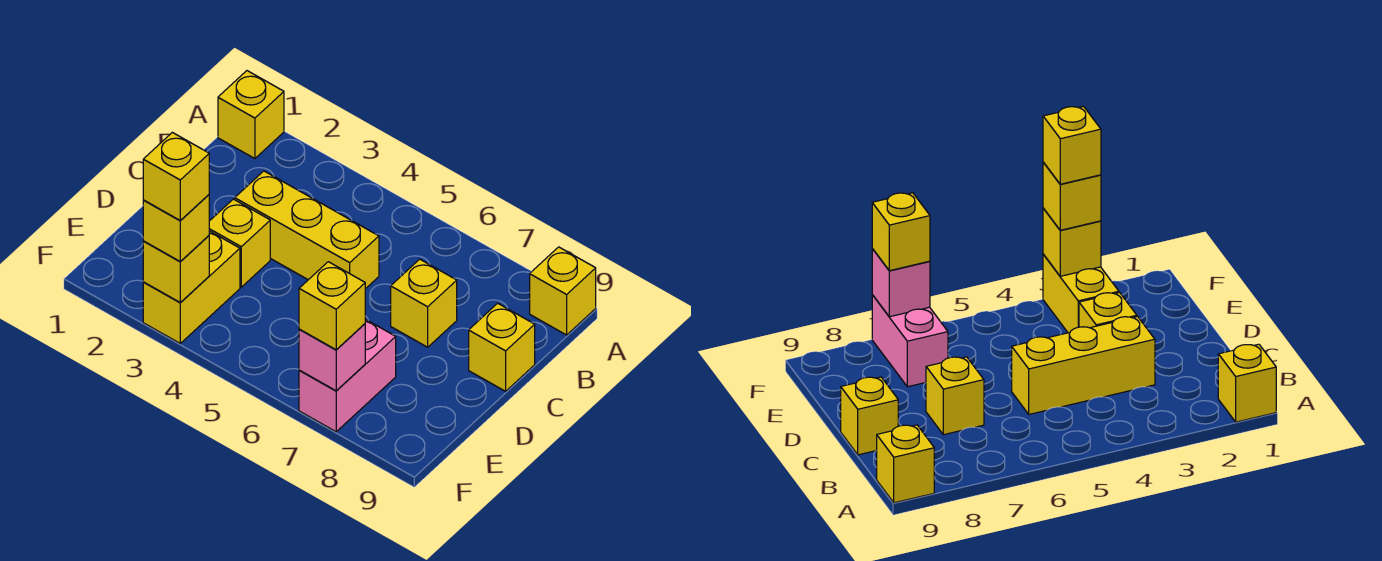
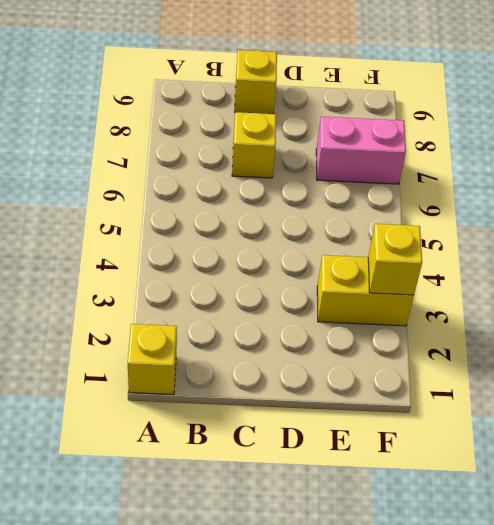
none -> yellow brick A9 level 1
none -> yellow brick C3:C5 level 1
none -> yellow brick D3 level 1

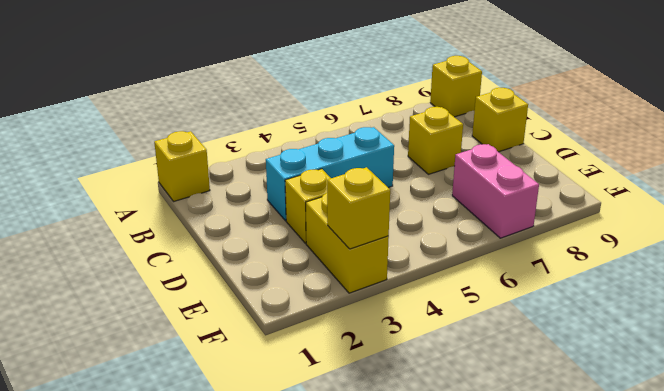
cyan brick C3:C5 level 1 -> yellow brick C3:C5 level 1
none -> pink brick F7 level 2
none -> yellow brick F3 level 3
none -> yellow brick F7 level 3

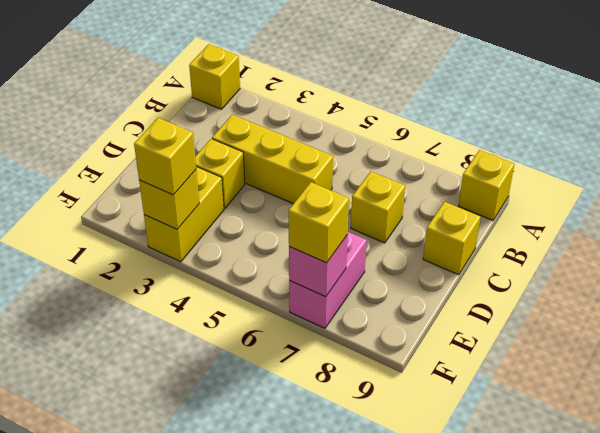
none -> yellow brick F3 level 4

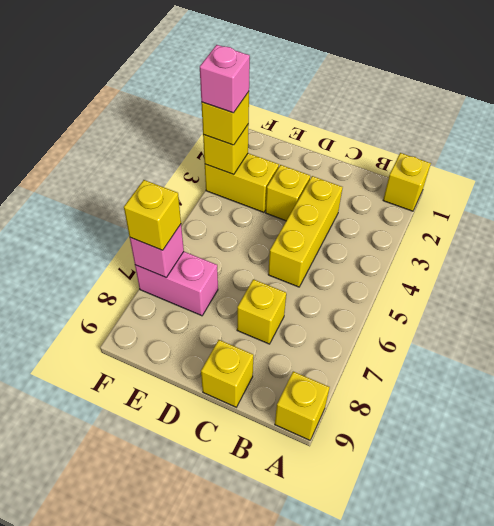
pink brick F3 level 4 -> yellow brick F3 level 4

